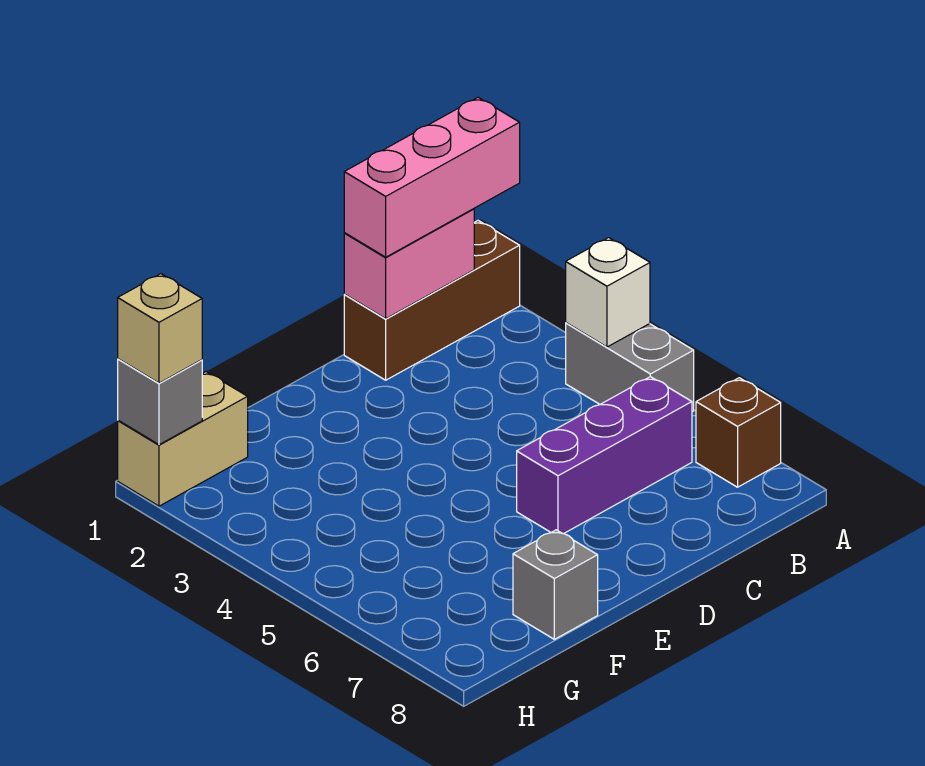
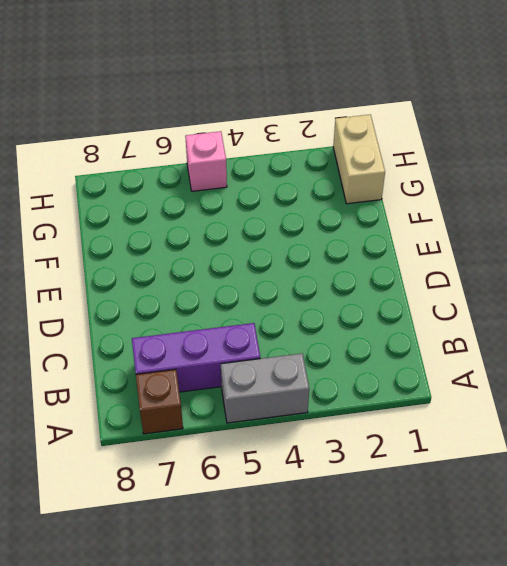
purple brick B5:B7 level 1 -> purple brick B6:D6 level 1
pink brick H5 level 1 -> none
none -> brown brick A1:C1 level 1
none -> grey brick F8 level 1

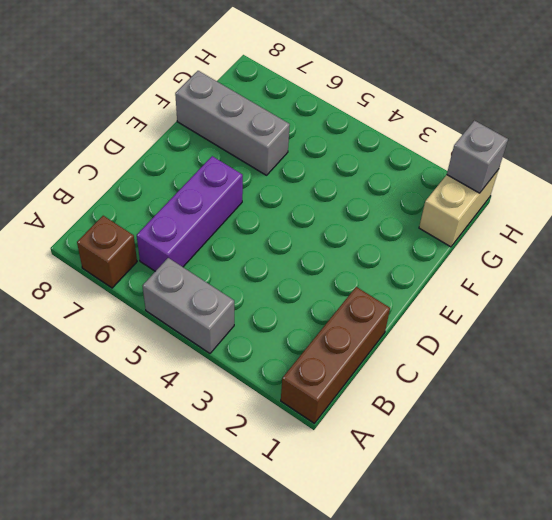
grey brick F6:F8 level 1 -> grey brick F8 level 1
none -> white brick A4 level 2
none -> pink brick B1:C1 level 2

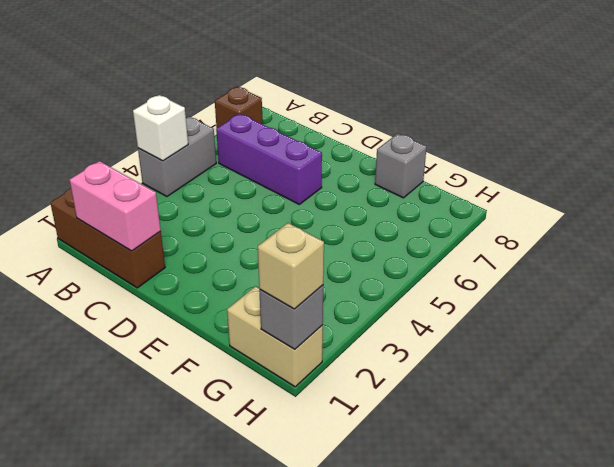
none -> pink brick A1:C1 level 3

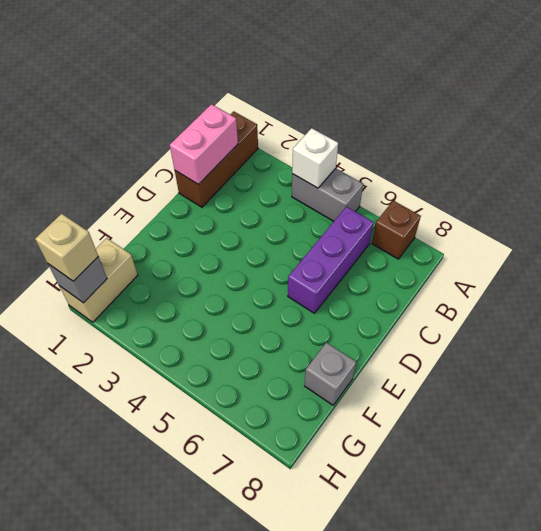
none -> pink brick A1:C1 level 3

